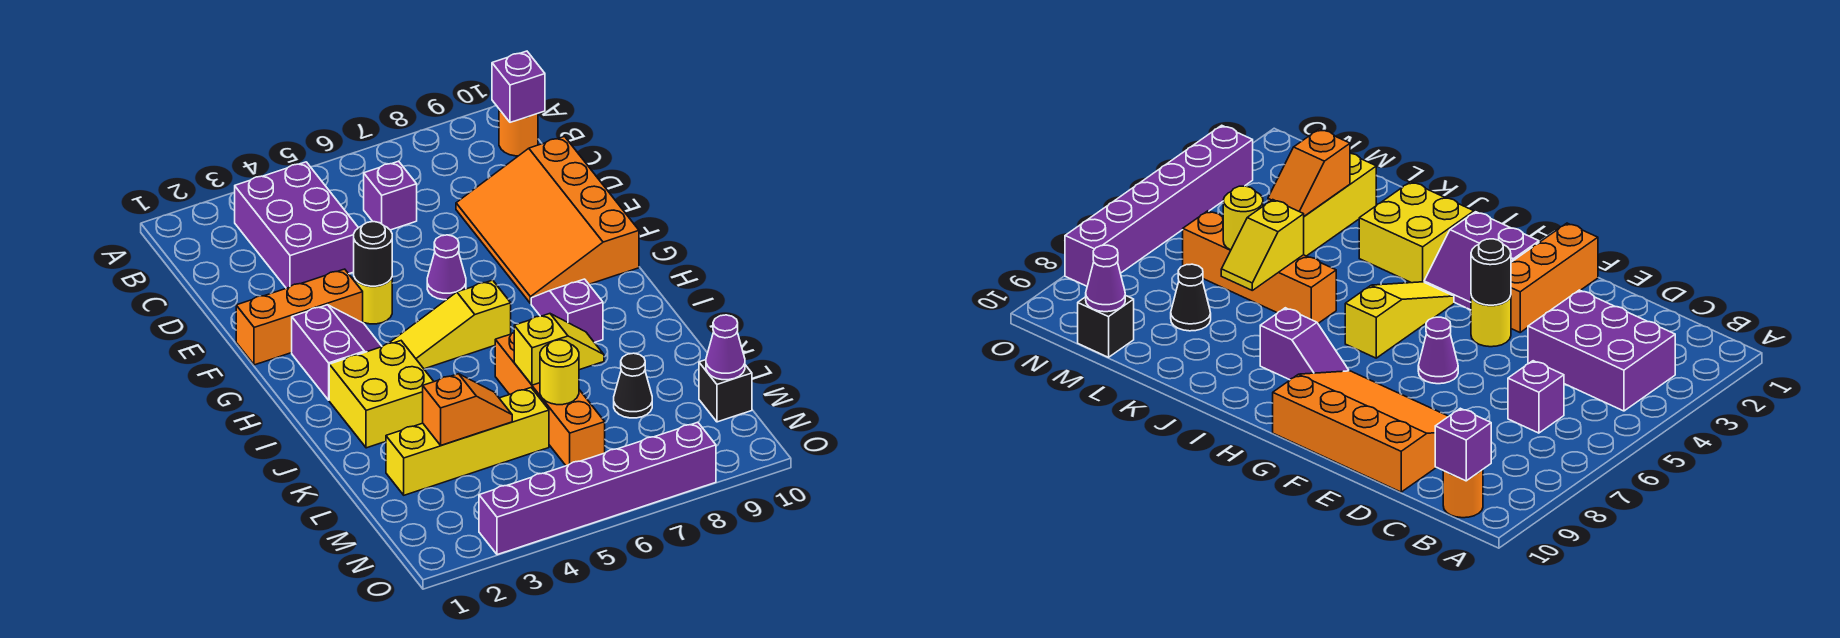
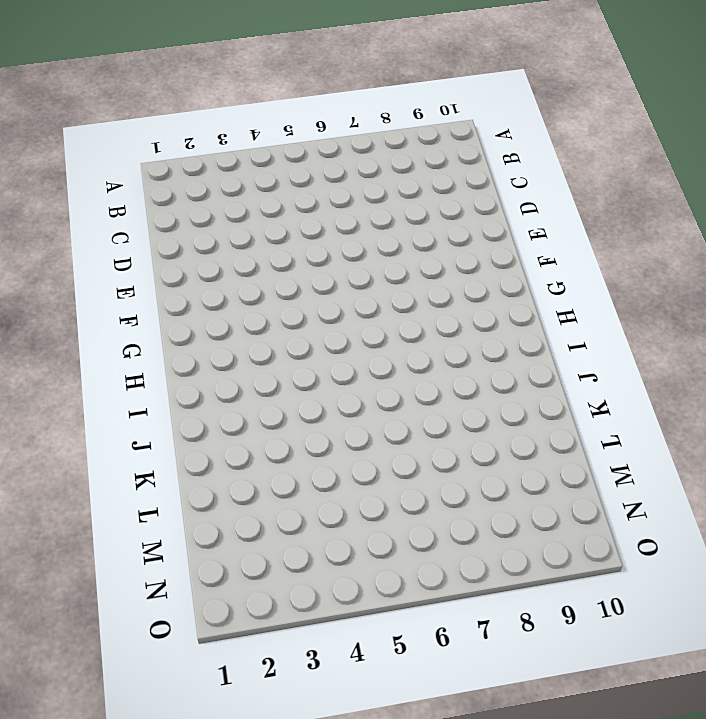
none -> purple brick B3:D4 level 1
none -> orange round brick B10 level 1
none -> purple brick C6 level 1

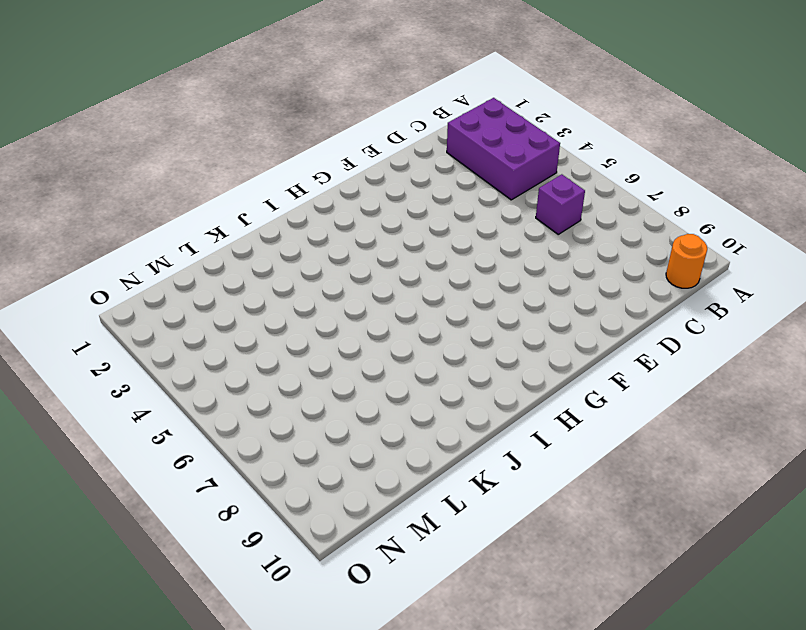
purple brick B2:C4 level 1 -> purple brick B3:D4 level 1
none -> orange slope D8:G10 level 1 top 10
none -> orange brick F1:F3 level 1
none -> yellow round brick F4 level 1

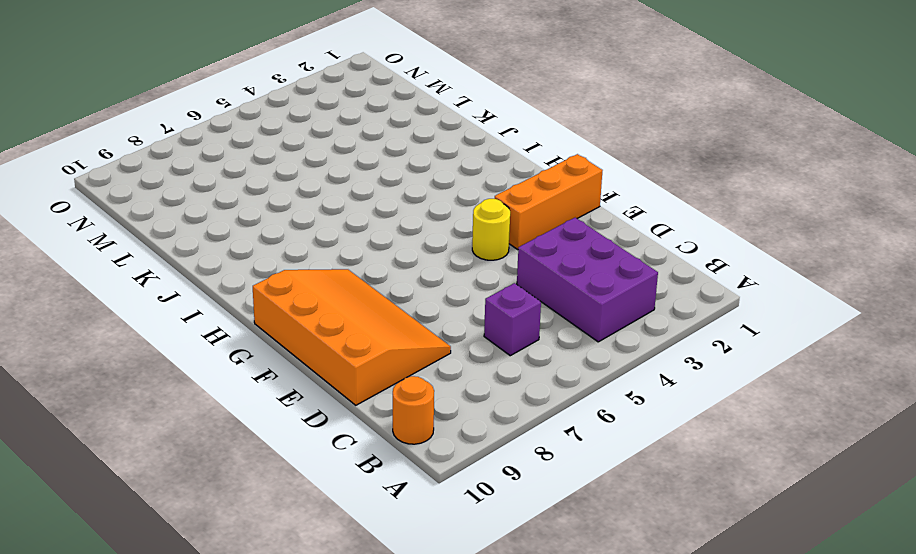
none -> purple cone F6 level 1
none -> purple slope G2:H3 level 1 top 2
none -> yellow slope H4:H6 level 1 top 6

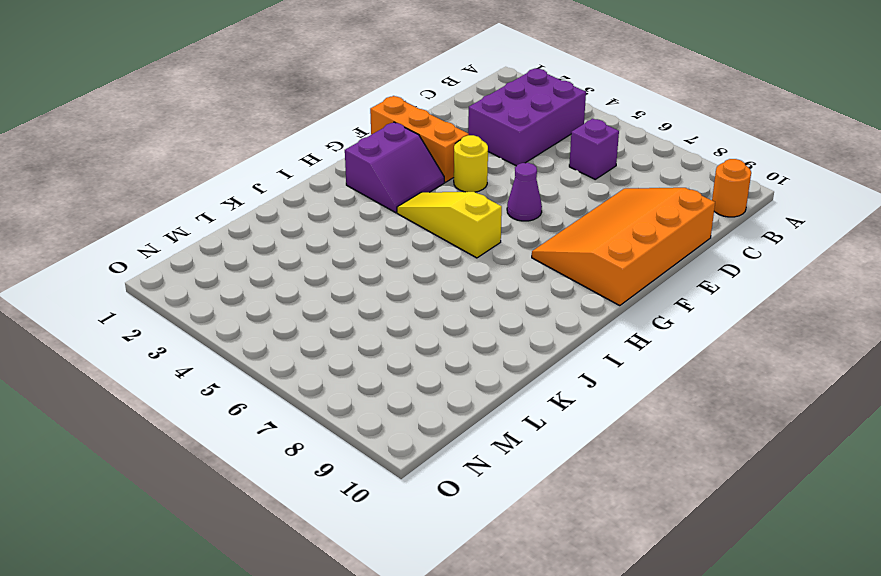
none -> purple slope H8:I8 level 1 top I
none -> yellow brick I2:J3 level 1
none -> orange brick J6:M6 level 1

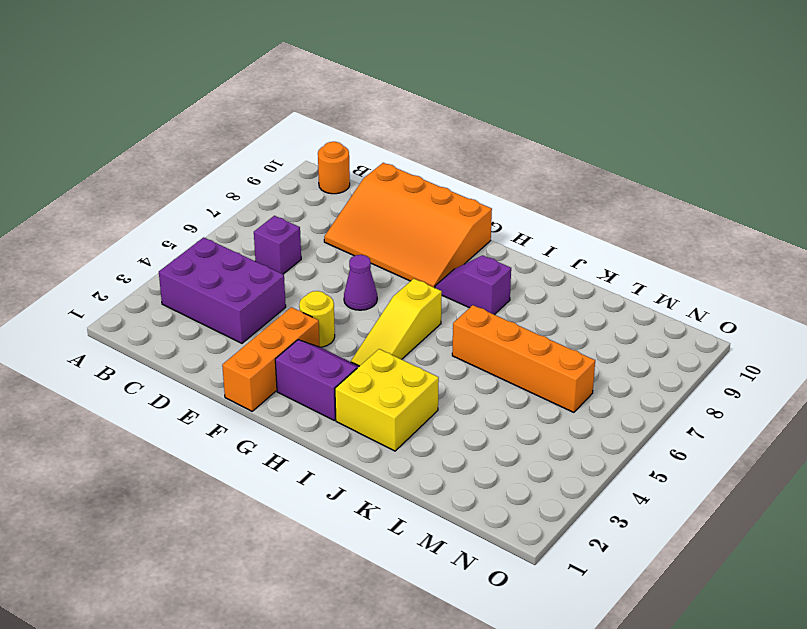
none -> yellow brick L2:L5 level 1
none -> black cone L8 level 1
none -> black brick M10 level 1

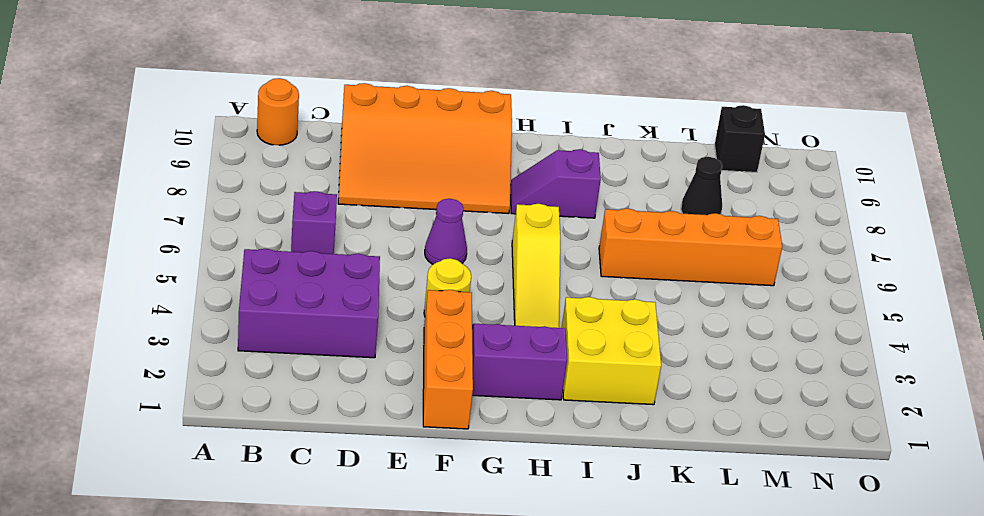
none -> yellow brick L2:L5 level 1
none -> purple brick O3:O8 level 1
none -> purple brick B10 level 2

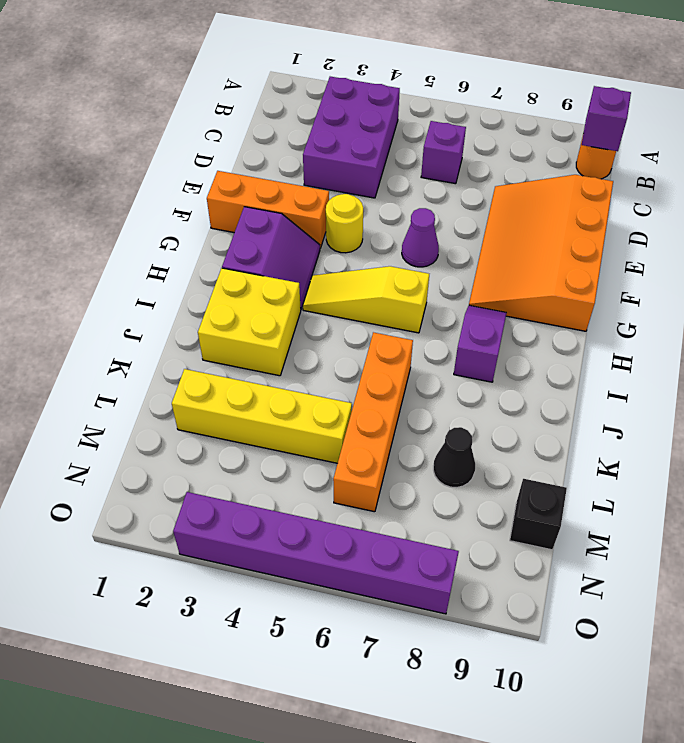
none -> black round brick F4 level 2
none -> yellow slope K6:K7 level 2 top 6
none -> orange slope L3:L4 level 2 top 3

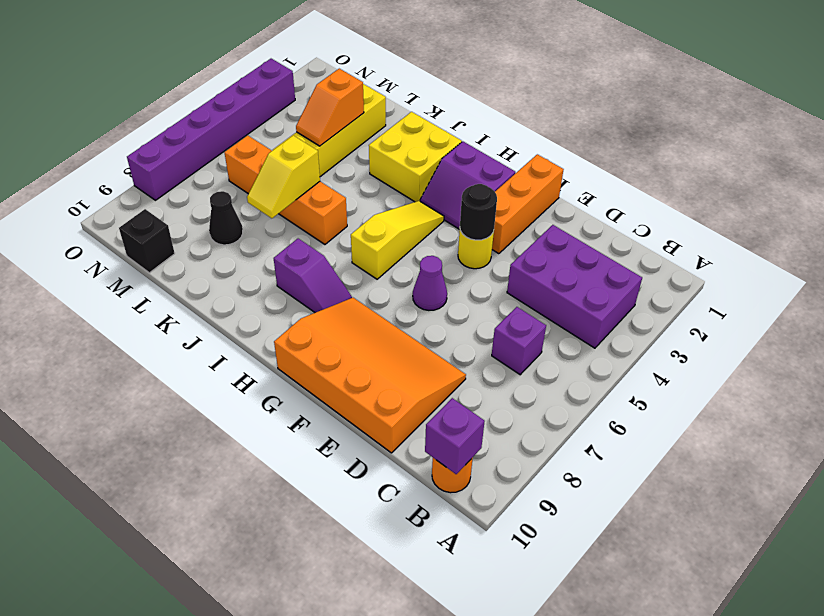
none -> yellow round brick L6 level 2
none -> purple cone M10 level 2

